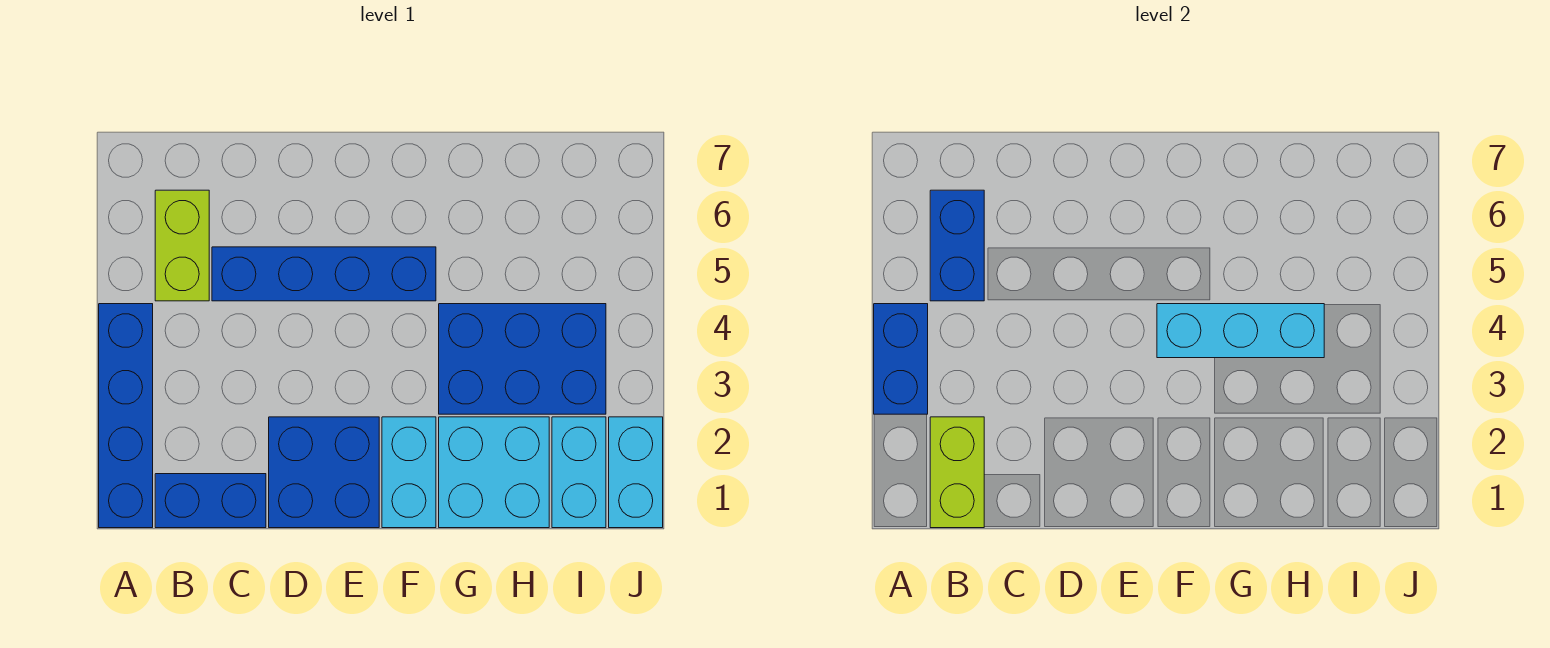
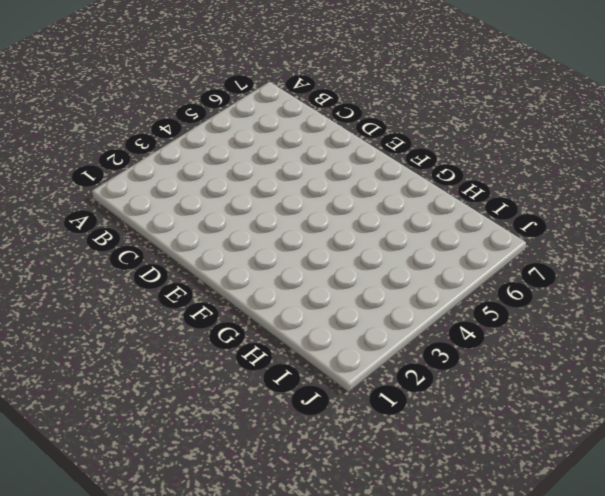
none -> blue brick A1:A4 level 1
none -> blue brick B1:C1 level 1
none -> lime brick B5:B6 level 1

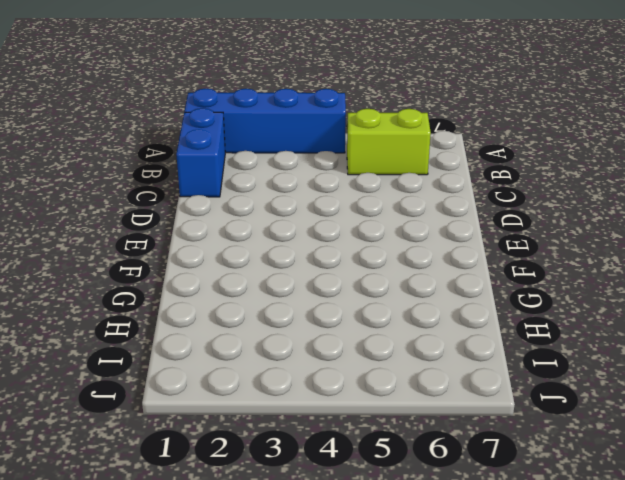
none -> blue brick C5:F5 level 1
none -> blue brick D1:E2 level 1
none -> cyan brick F1:F2 level 1

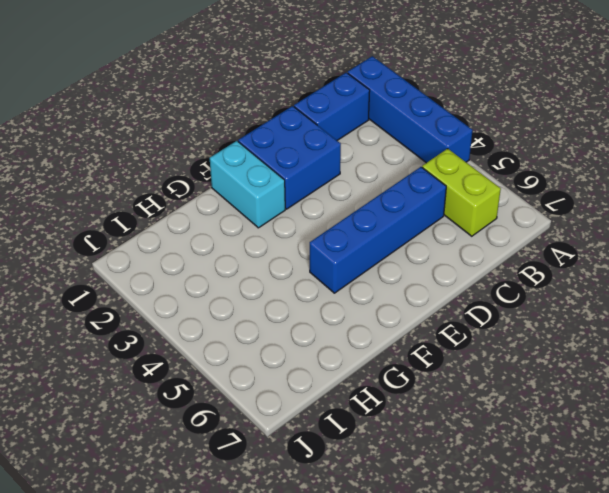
none -> cyan brick G1:H2 level 1
none -> blue brick G3:I4 level 1
none -> cyan brick I1:I2 level 1

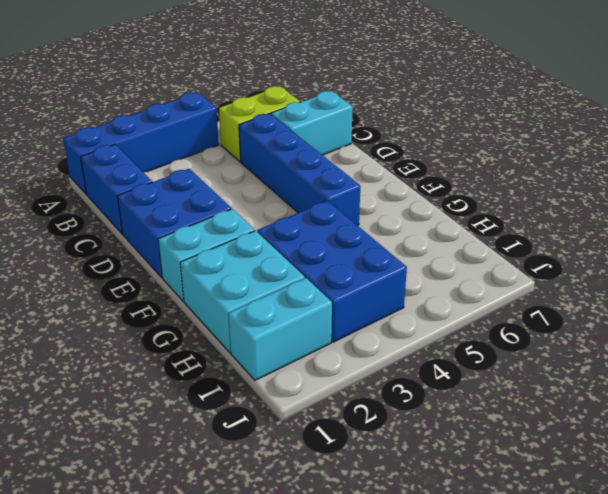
cyan brick C6:C7 level 1 -> cyan brick J1:J2 level 1
none -> blue brick A3:A4 level 2
none -> lime brick B1:B2 level 2
none -> blue brick B5:B6 level 2

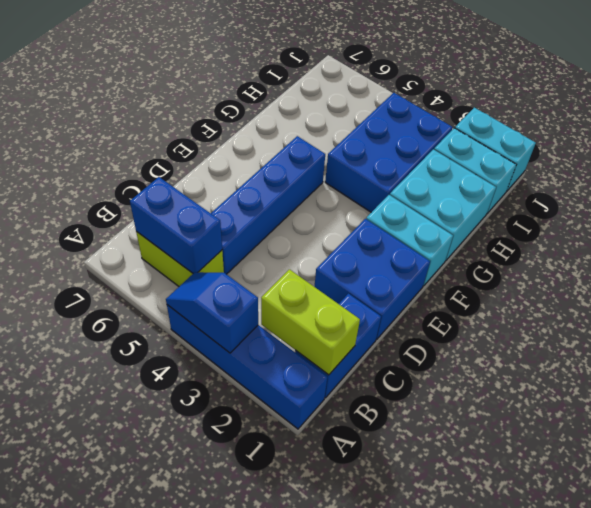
blue slope A3:A4 level 2 top 3 -> blue brick A3:A4 level 2
none -> cyan brick F4:H4 level 2

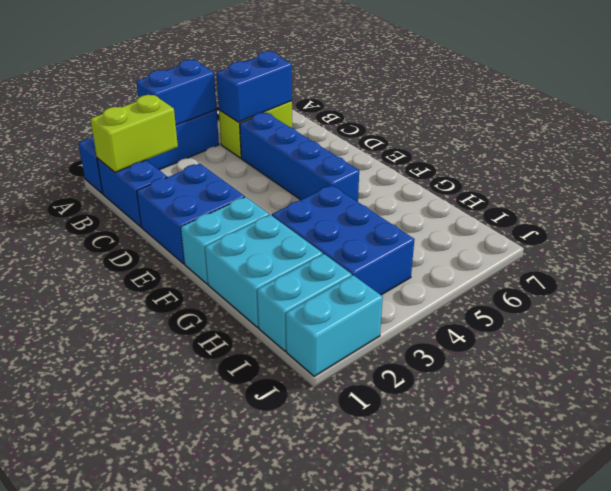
none -> cyan brick F4:H4 level 2

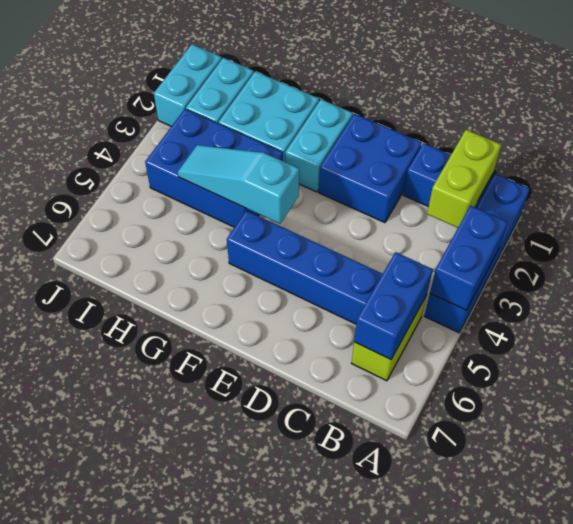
cyan slope F4:H4 level 2 top F -> cyan brick F4:H4 level 2

